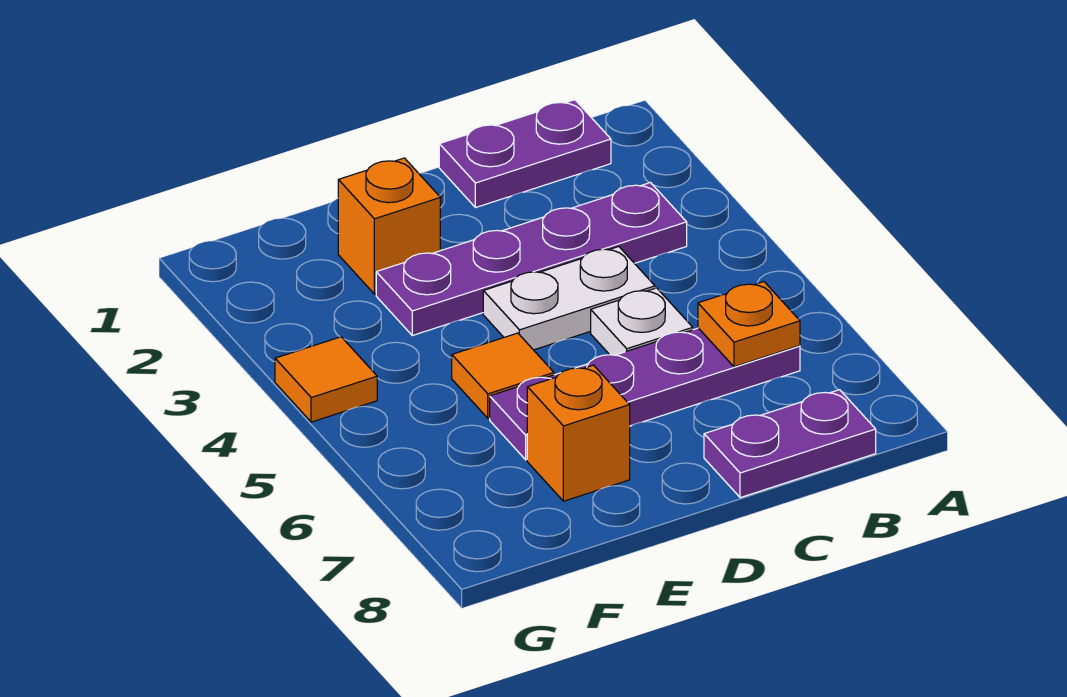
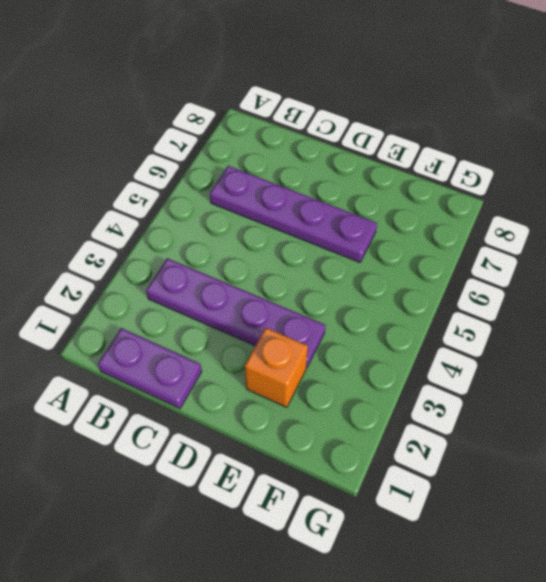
none -> purple plate B8:C8 level 1
none -> white plate C4:D4 level 1

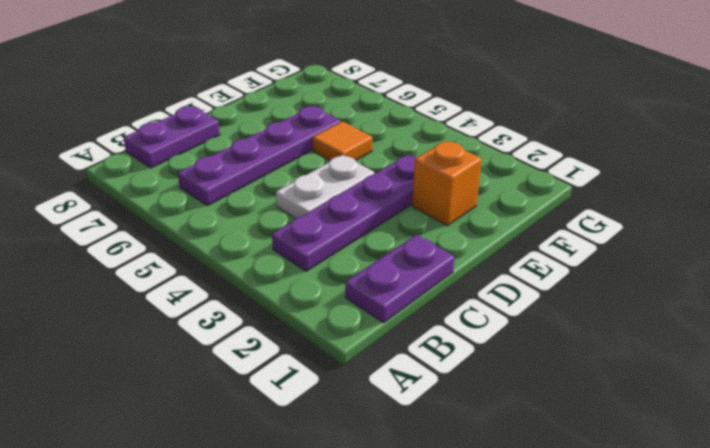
none -> white plate C5 level 1
none -> orange brick E7 level 1

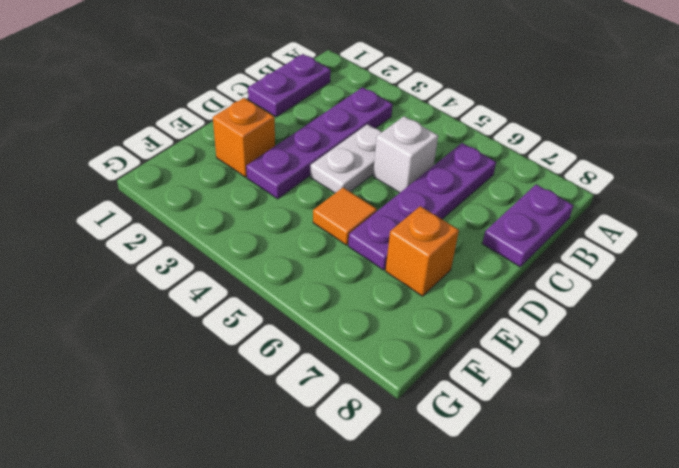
white brick C5 level 1 -> white plate C5 level 1
none -> orange tile G4 level 1
none -> orange plate B6 level 2

